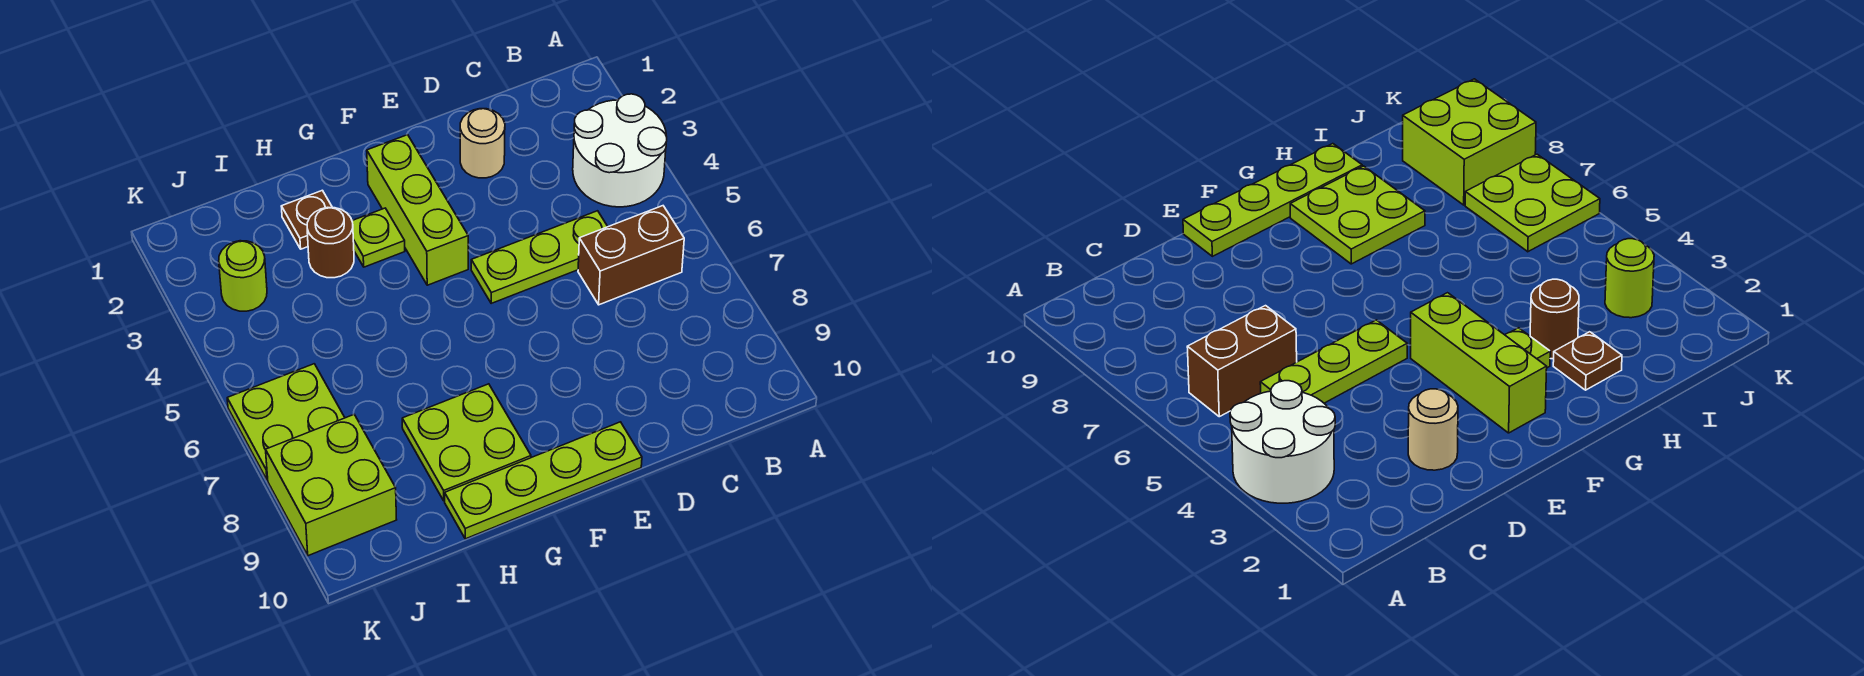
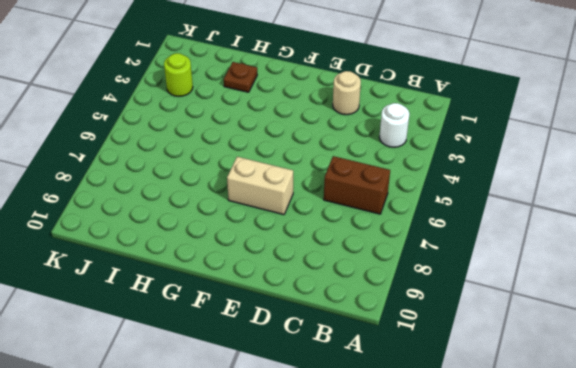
white round brick B3 level 1 -> white round brick A3:B4 level 1
tan brick E7:F7 level 1 -> none
none -> lime plate C5:E5 level 1
none -> lime plate E10:H10 level 1
none -> lime brick F2:F4 level 1

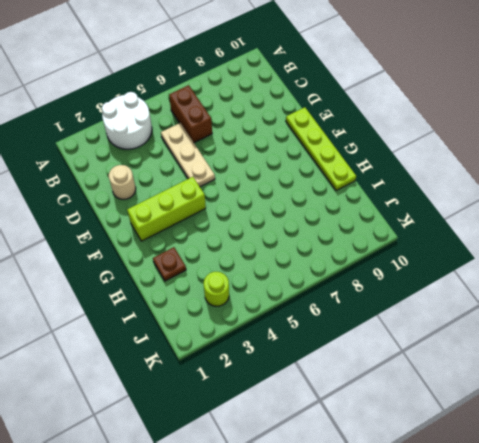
tan plate C5:E5 level 1 -> lime plate C5:E5 level 1
none -> lime plate G3 level 1
none -> lime plate G8:H9 level 1
none -> brown round brick H3 level 1

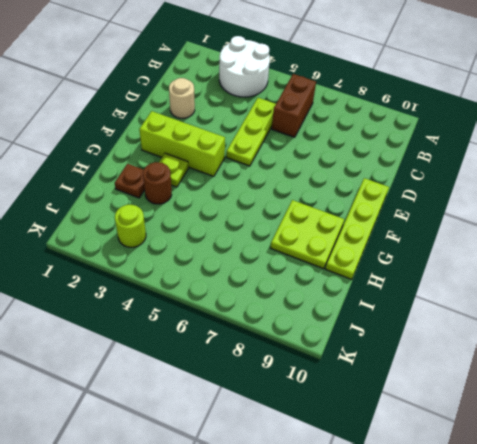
none -> lime plate J6:K7 level 1
none -> lime brick J8:K9 level 1

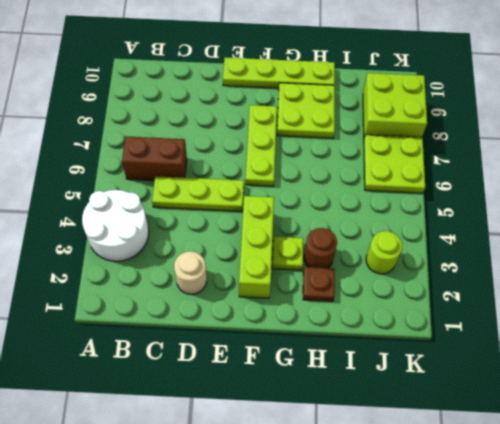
lime plate F6:F8 level 1 -> none

